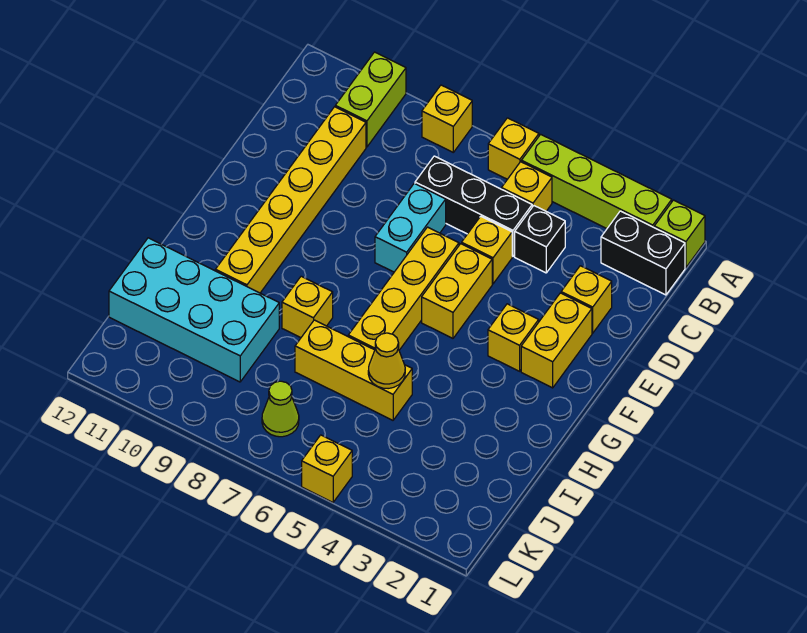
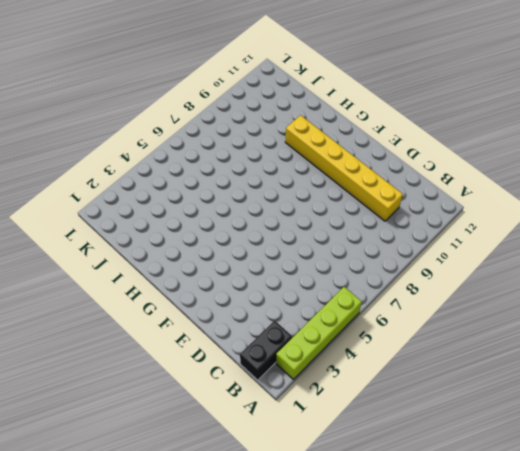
none -> lime brick A1 level 1
none -> yellow brick A6 level 1
none -> yellow brick A8 level 1

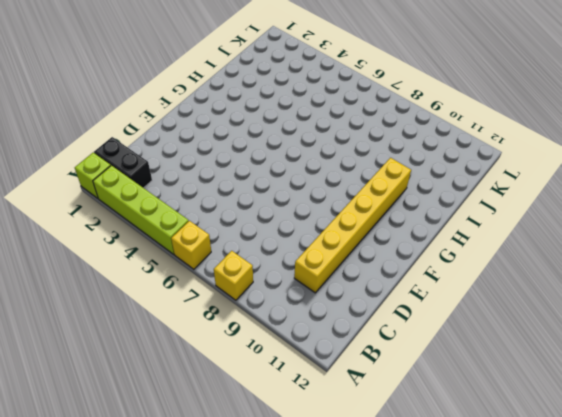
none -> lime brick A10:B10 level 1
none -> yellow brick B5 level 1
none -> black brick C4 level 1

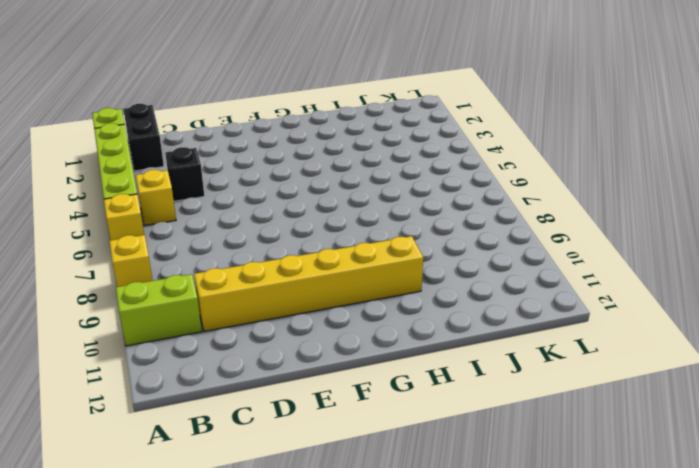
none -> black brick C5:C7 level 1
none -> yellow brick D2 level 1
none -> yellow brick D5 level 1

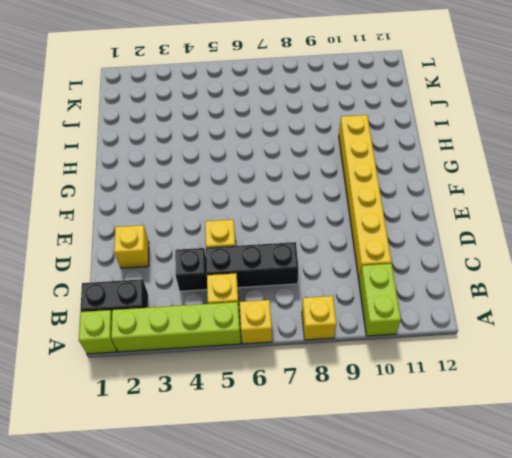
none -> cyan brick D7:E7 level 1
none -> yellow brick E2:F2 level 1
none -> yellow brick E5:F5 level 1

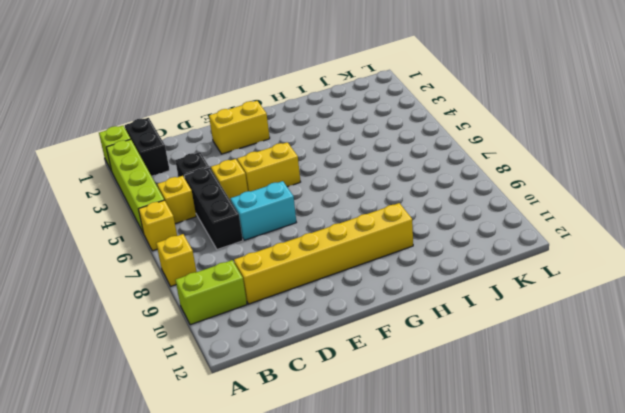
none -> yellow brick D2 level 1
none -> yellow brick E6:H6 level 1
none -> yellow brick F3 level 1

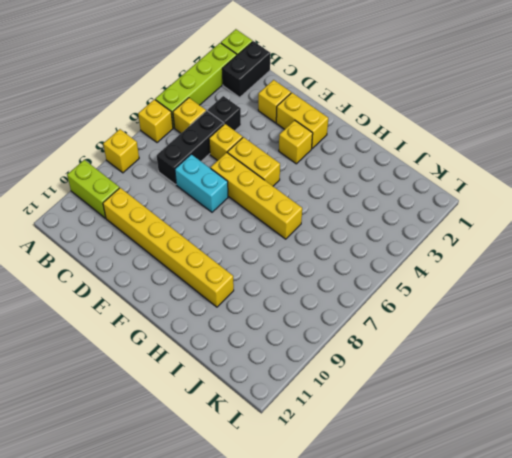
none -> yellow brick H8 level 1
none -> yellow brick I5:I7 level 1
none -> cyan brick I9:J12 level 1

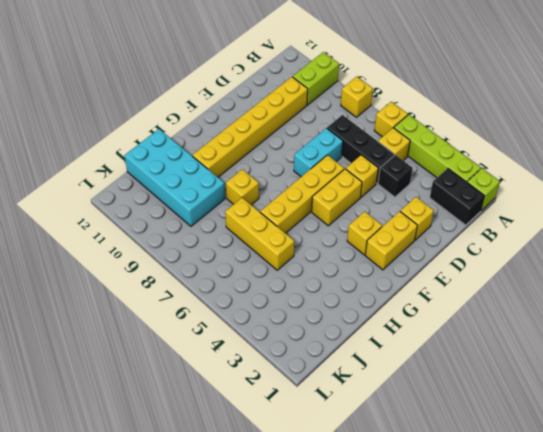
none -> lime cone K7 level 1
none -> yellow brick L5 level 1
none -> yellow cone I5 level 2

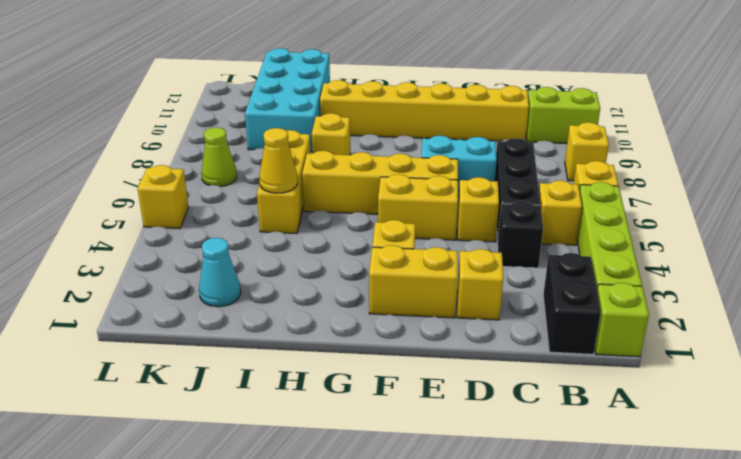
cyan cone J2 level 1 -> none

